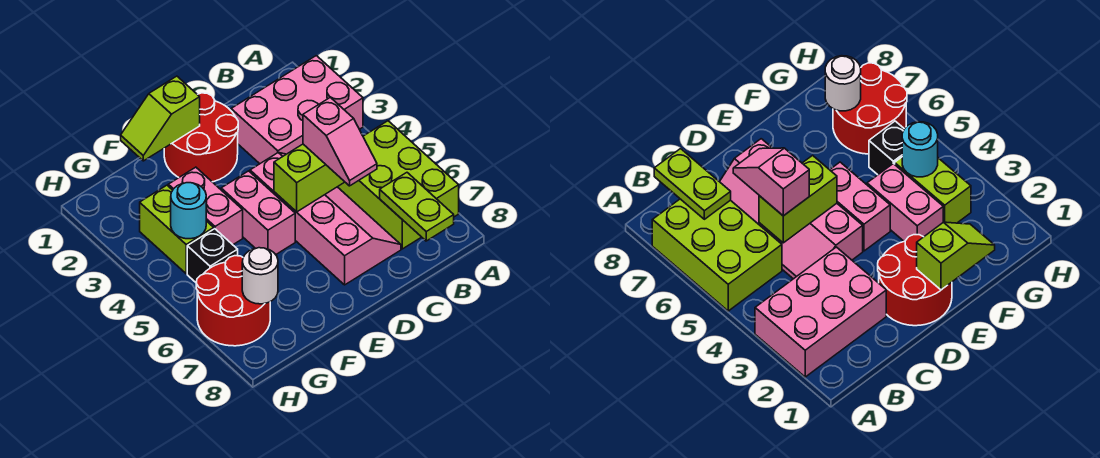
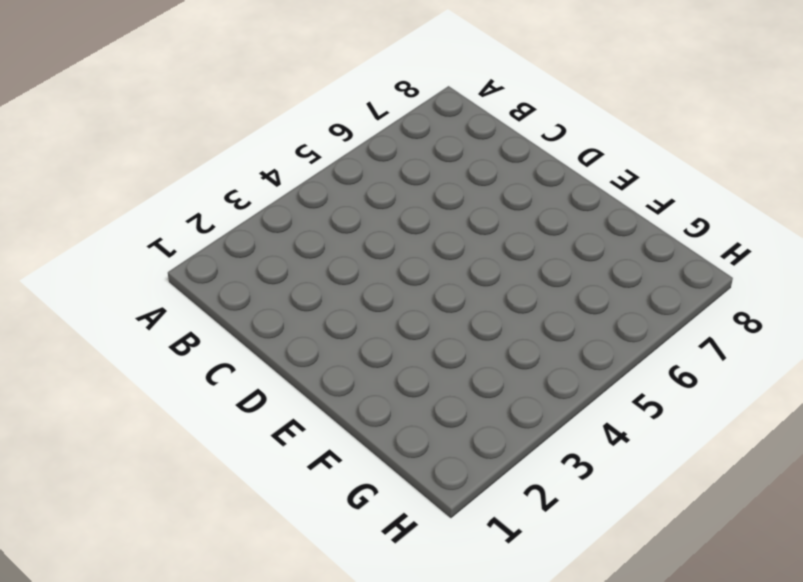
none -> pink brick A2:C3 level 1
none -> lime brick A5:B7 level 1
none -> pink slope C4:D7 level 1 top D

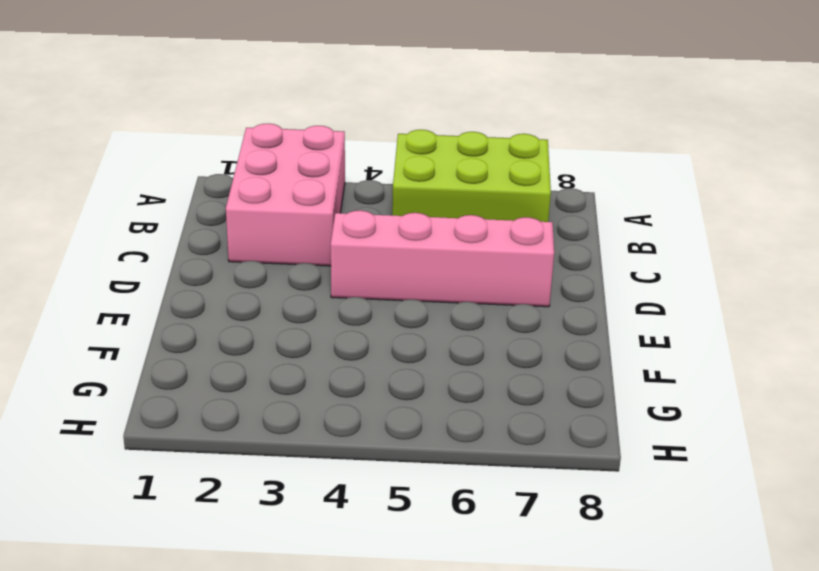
none -> red round brick D1:E2 level 1
none -> pink brick E4:E5 level 1
none -> pink brick F3:F4 level 1

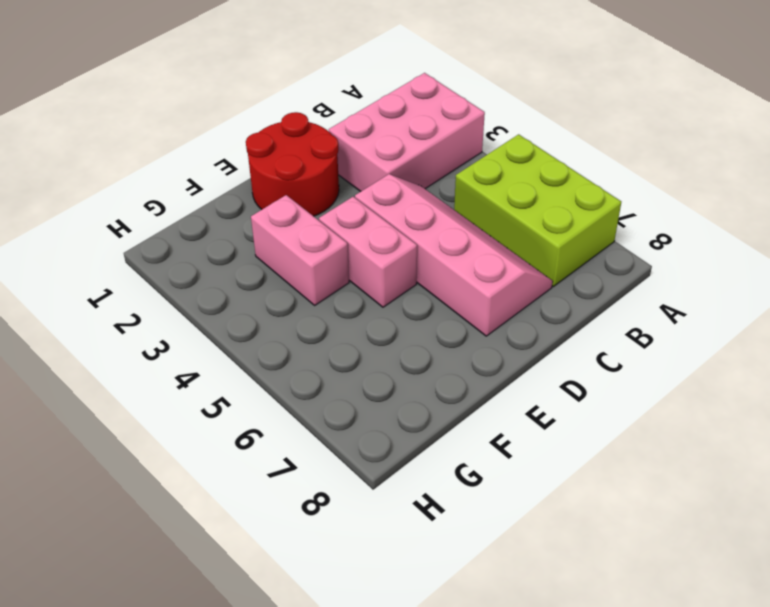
none -> lime brick G3:G4 level 1
none -> black brick G5 level 1
none -> red round brick G6:H7 level 1

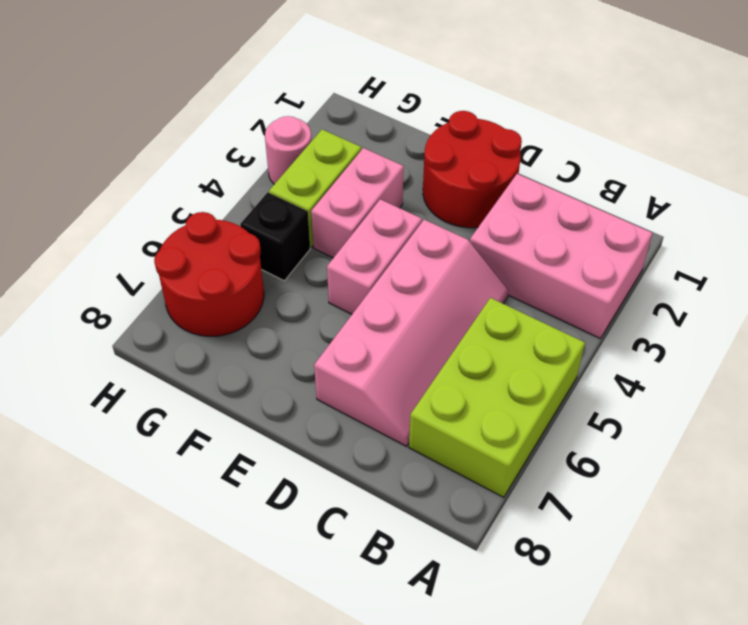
pink round brick H3 level 1 -> none
none -> lime plate B7:B8 level 2
none -> lime brick C5:D5 level 2
none -> lime slope E1:F1 level 2 top E

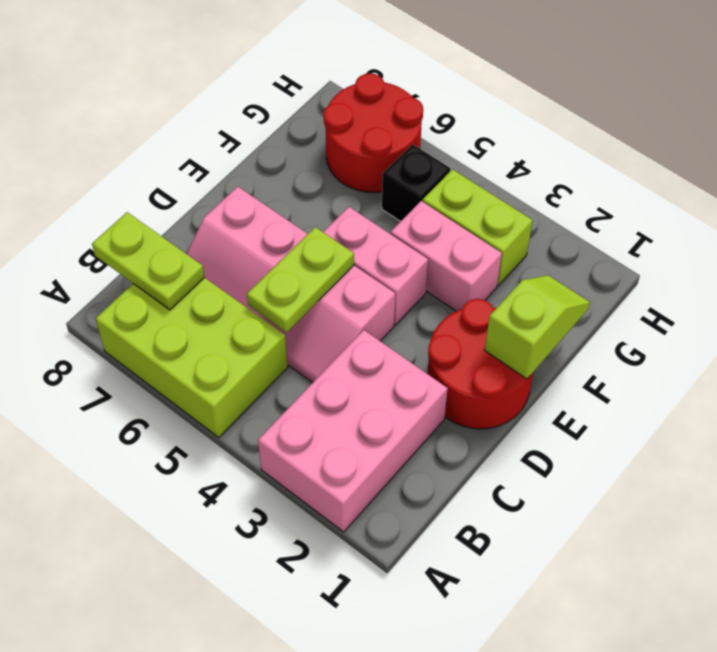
lime plate C5:D5 level 2 -> lime brick C5:D5 level 2
none -> cyan round brick G4 level 2
none -> white round brick G7 level 2
none -> pink slope C5:C6 level 3 top 5

